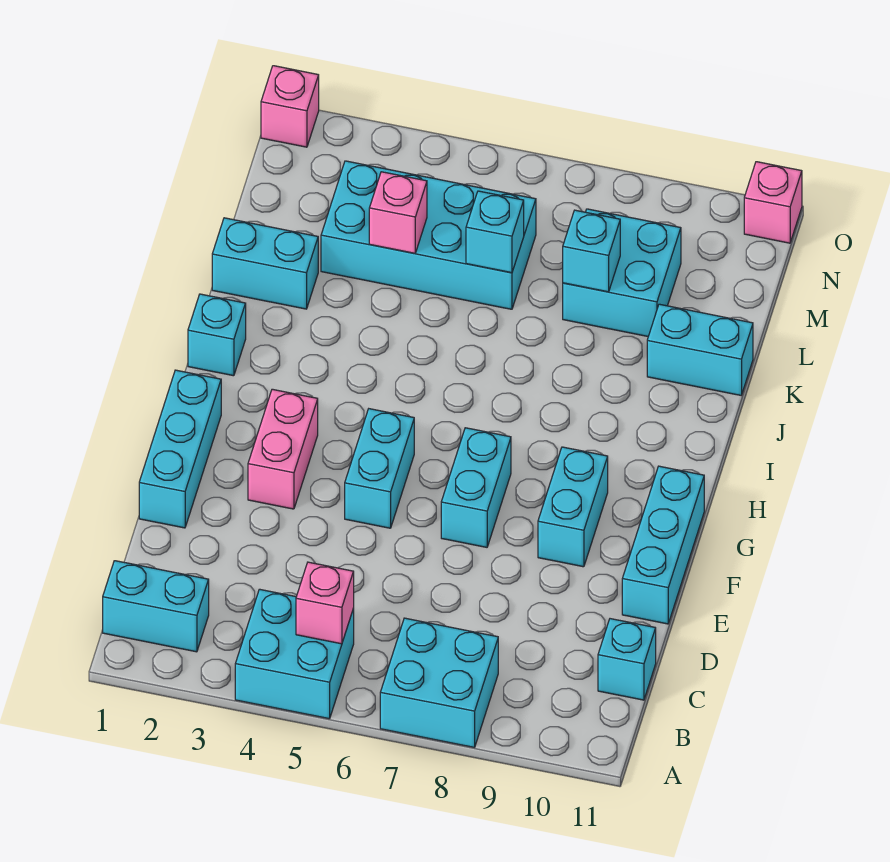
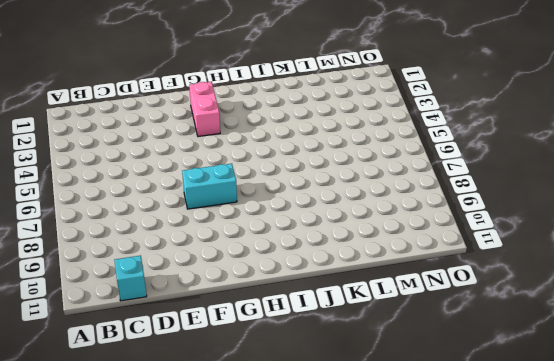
pink brick G2:G3 level 1 -> pink brick F3:G3 level 1
none -> cyan brick A4:B5 level 1
none -> cyan brick A7:B8 level 1
none -> cyan brick B1:B2 level 1

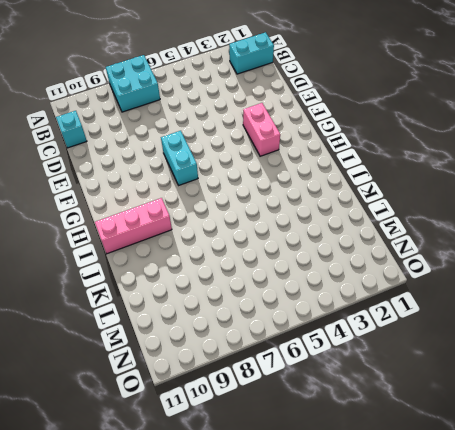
pink brick I9:I11 level 1 -> none
none -> cyan brick A4:B5 level 1
none -> cyan brick E1:G1 level 1
none -> cyan brick E11:G11 level 1

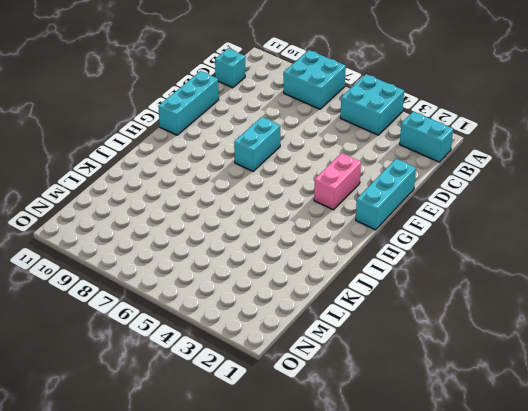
none -> cyan brick F5:G5 level 1
none -> cyan brick F9:G9 level 1
none -> cyan brick I1 level 1

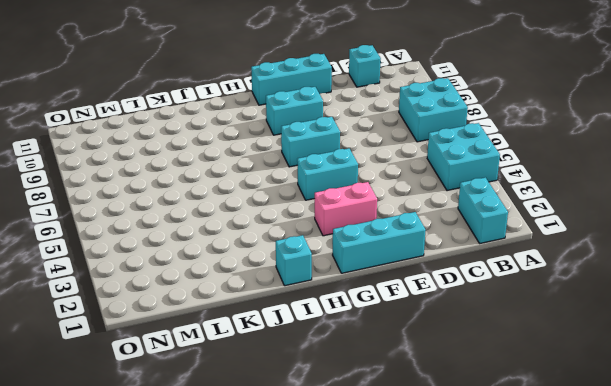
none -> cyan brick K1:K2 level 1
none -> cyan brick K10:K11 level 1
none -> cyan brick L3:M6 level 1

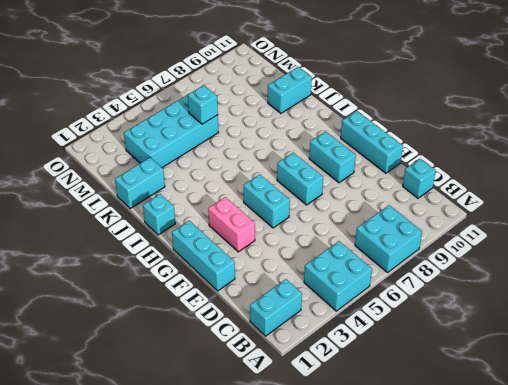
none -> cyan brick L8:M9 level 1
none -> pink brick O1 level 1
none -> pink brick O11 level 1

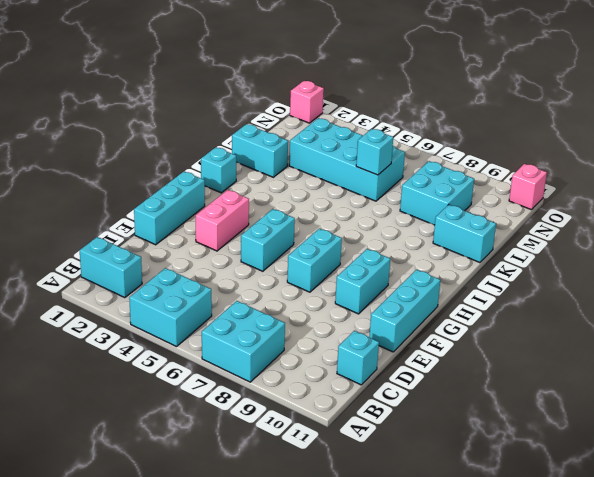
none -> pink brick B5 level 2
none -> pink brick L4 level 2
none -> cyan brick L8 level 2

